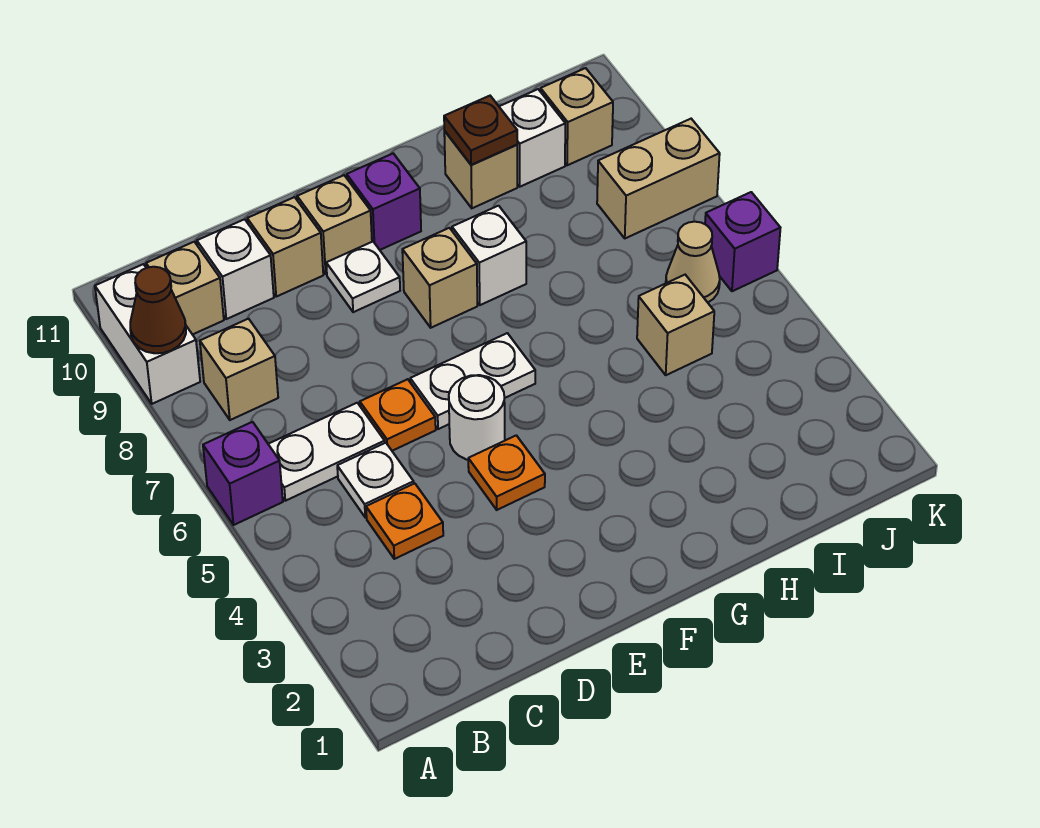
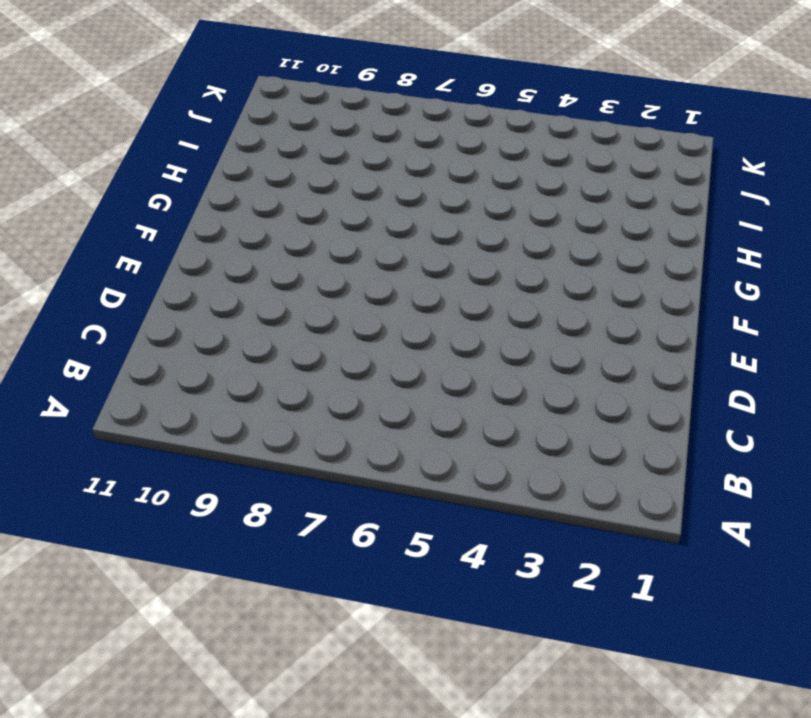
none -> purple brick A6 level 1
none -> white brick A9:A10 level 1
none -> white plate B6:C6 level 1

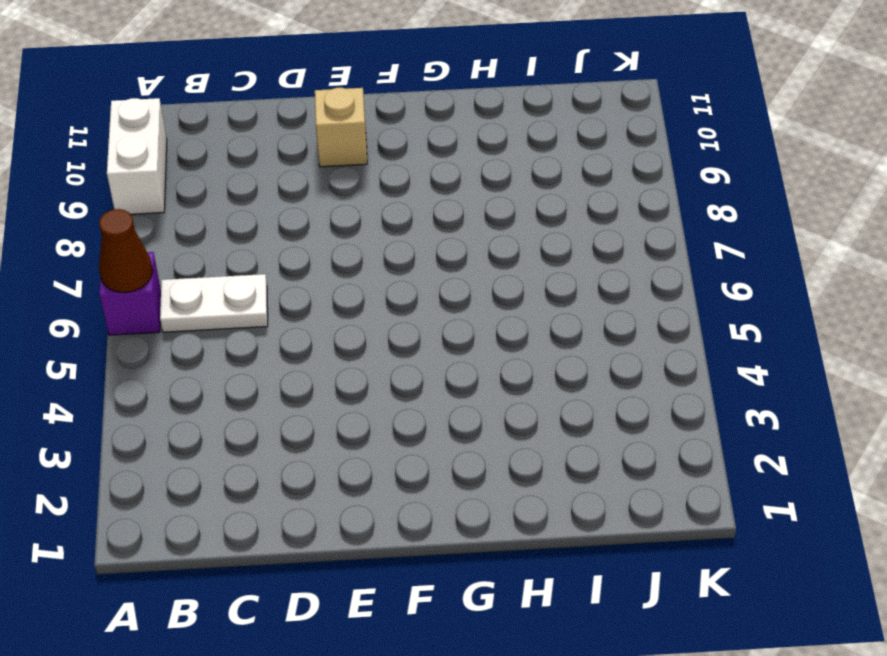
brown cone A6 level 2 -> brown cone A9 level 2
none -> tan brick B8 level 1
none -> tan brick B10 level 1
none -> orange plate C4 level 1

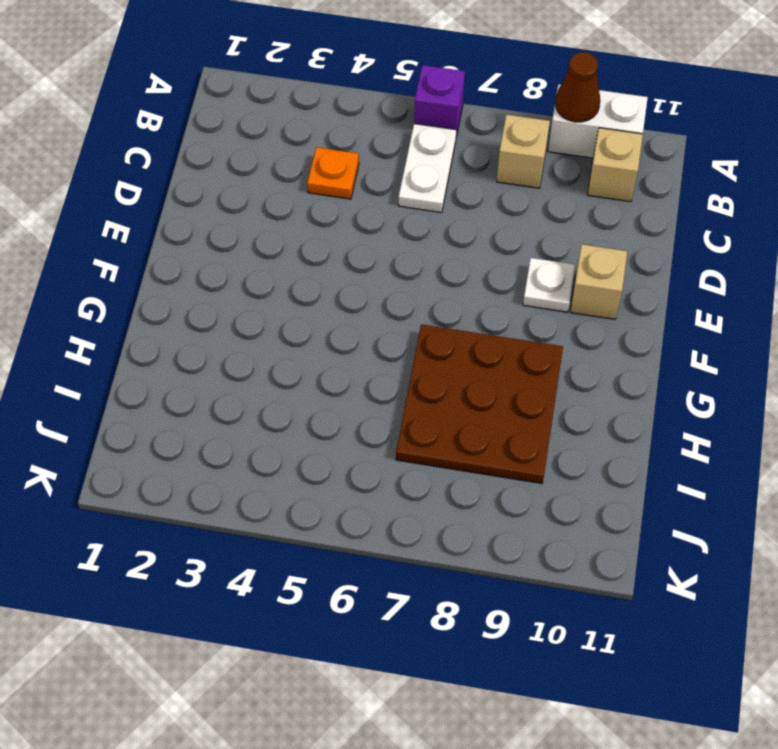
brown plate G7:I9 level 1 -> white brick G8 level 1
none -> white plate C5 level 1
none -> white brick C10 level 1
none -> orange plate D6 level 1

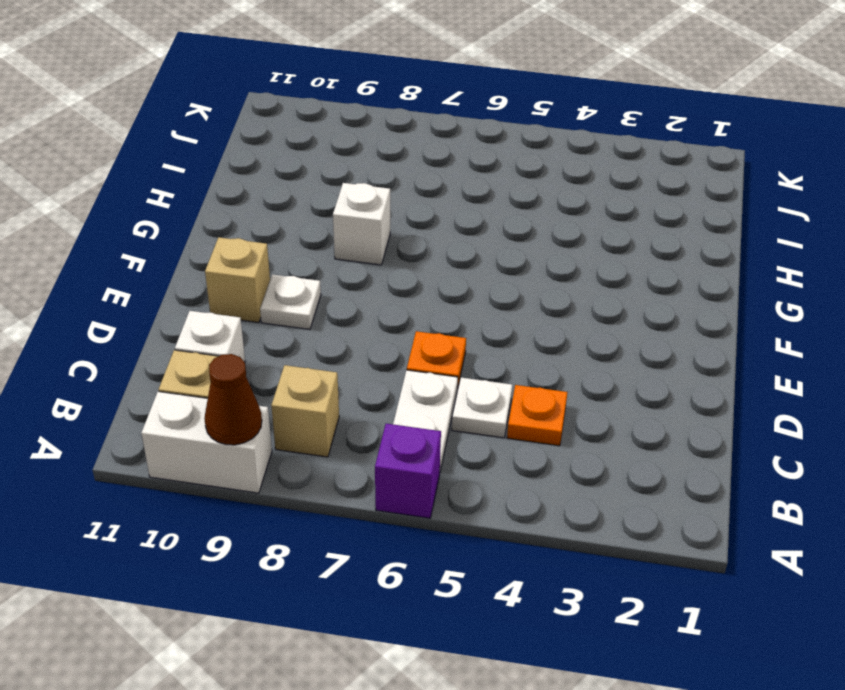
none -> tan brick D10 level 1
none -> orange plate E4 level 1
none -> white round brick E5 level 1

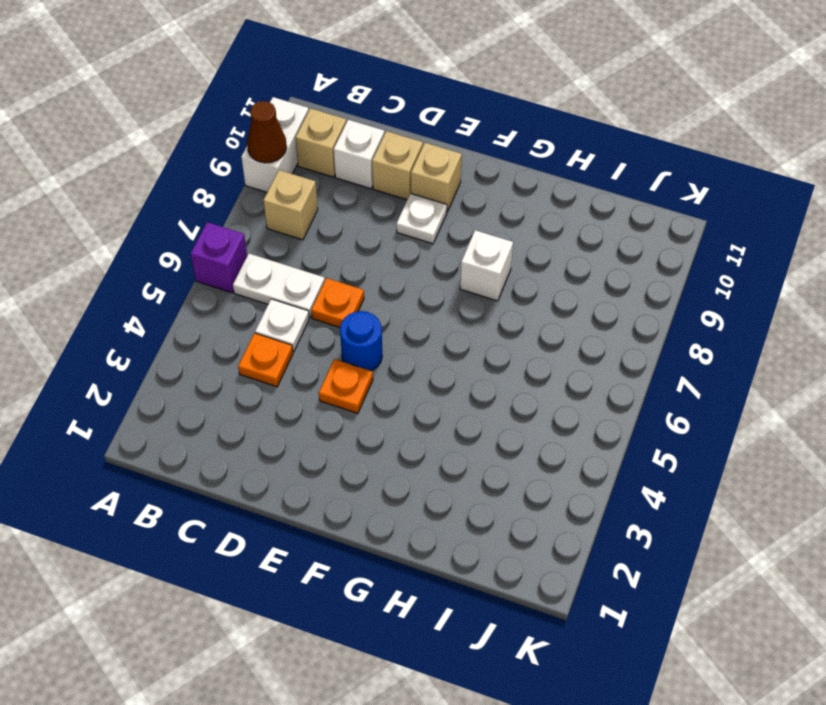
blue round brick E5 level 1 -> white round brick E5 level 1
none -> white plate E6:F6 level 1
none -> tan brick F8 level 1
none -> purple brick F10 level 1

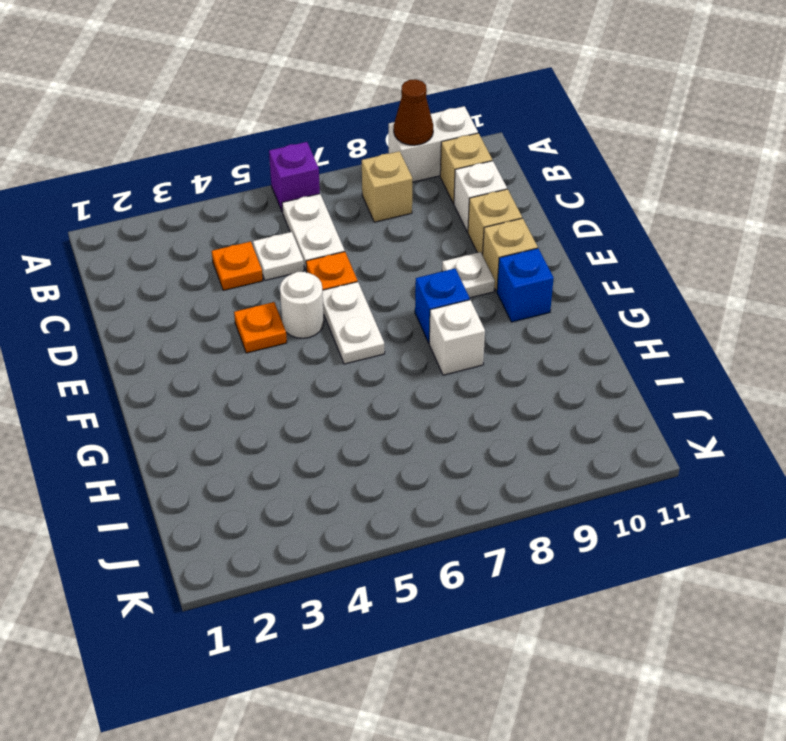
blue brick F8 level 1 -> tan brick F8 level 1
blue brick F10 level 1 -> purple brick F10 level 1
none -> tan brick H10 level 1
none -> tan brick I5 level 1
none -> white brick I10 level 1

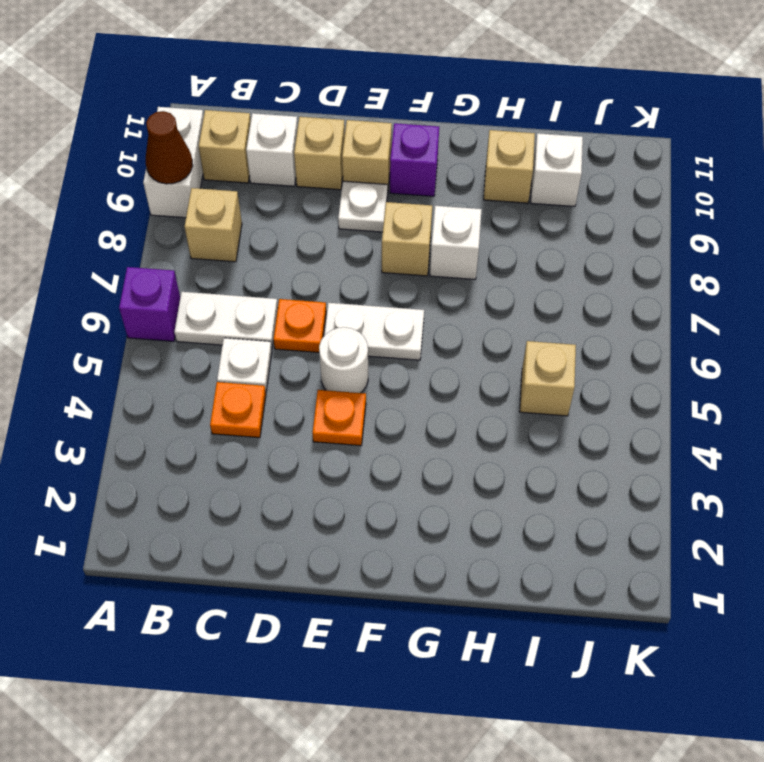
none -> tan cone J6 level 1
none -> tan brick J8:K8 level 1
none -> tan brick J10 level 1

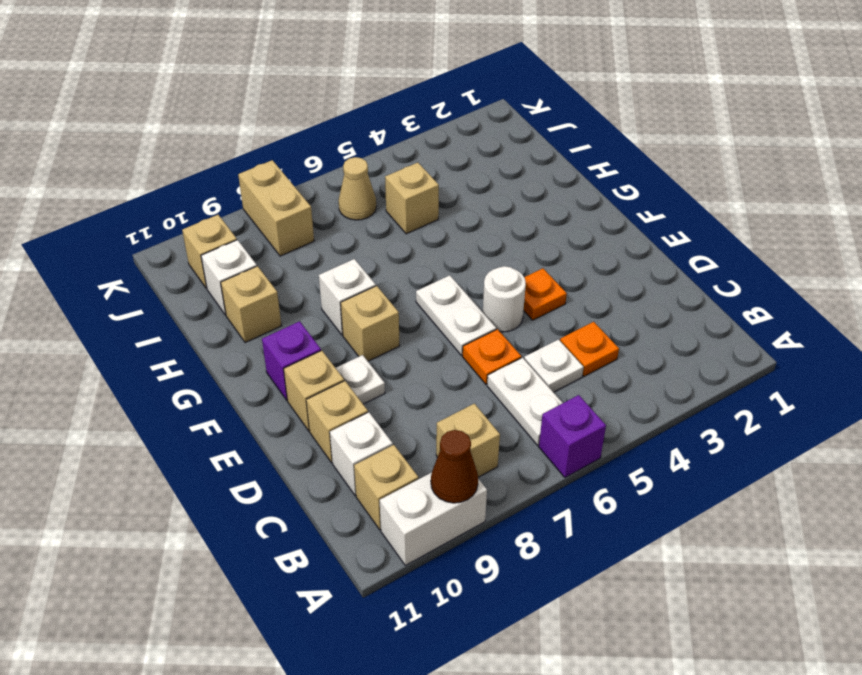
none -> purple brick K6 level 1
none -> brown plate H10 level 2

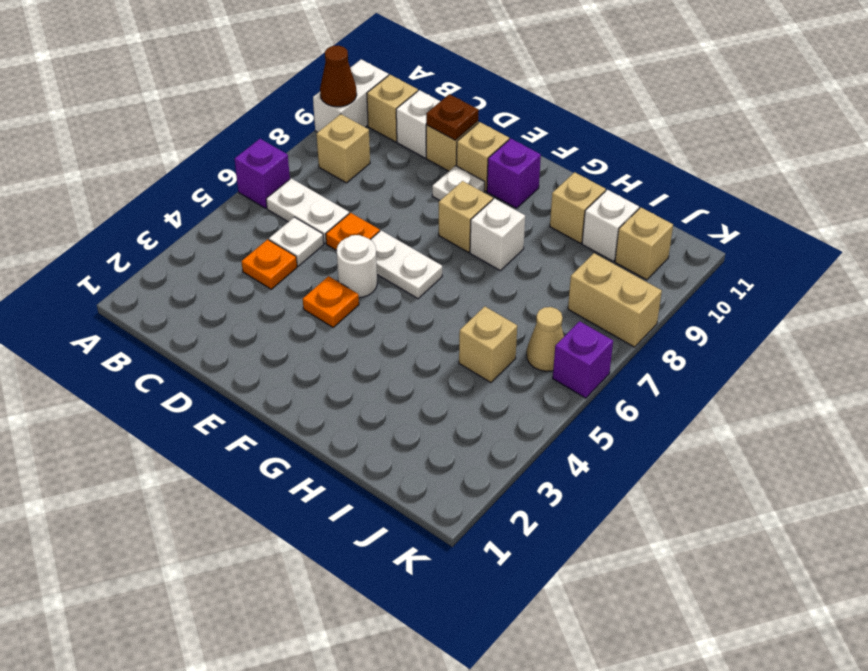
brown plate D10 level 2 -> brown plate H10 level 2

